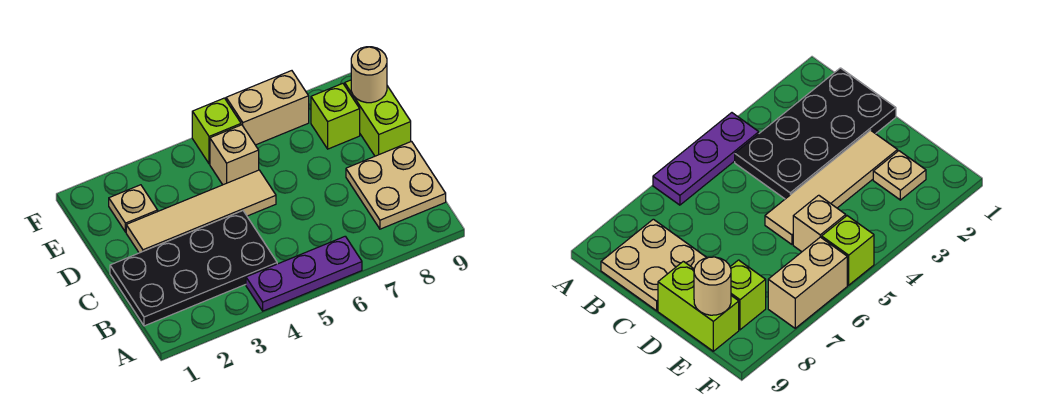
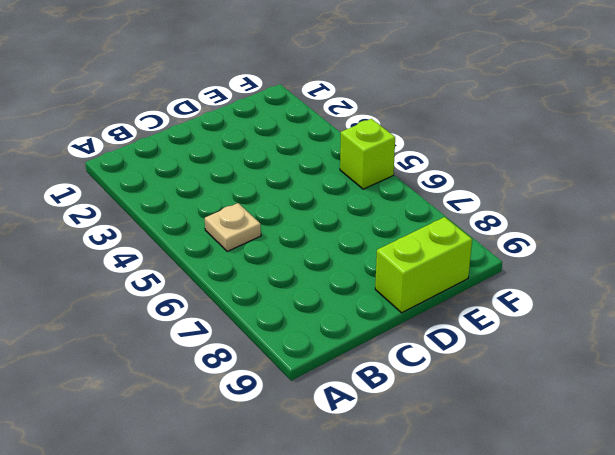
tan plate B5 level 1 -> tan plate E2 level 1
none -> purple plate A4:A6 level 1
none -> black plate B1:C4 level 1

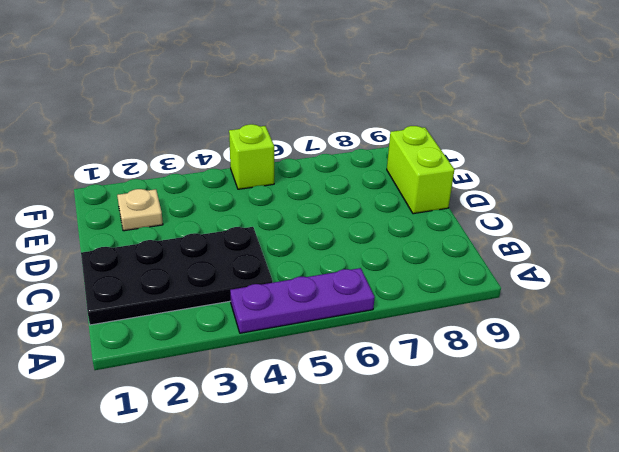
none -> tan plate B8:C9 level 1
none -> tan tile D2:D5 level 1

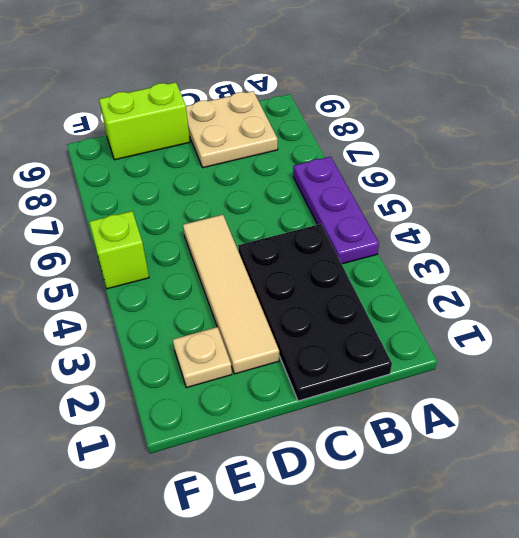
none -> tan brick E5 level 1
none -> lime brick E8 level 1

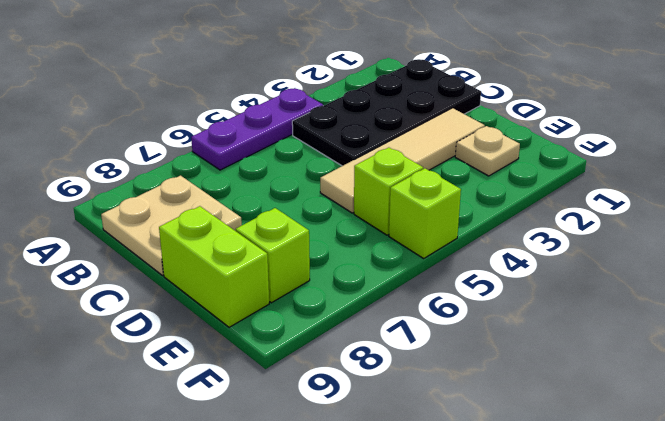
lime brick E5 level 1 -> tan brick E5 level 1
none -> tan brick F6:F7 level 1
none -> tan round brick E9 level 2

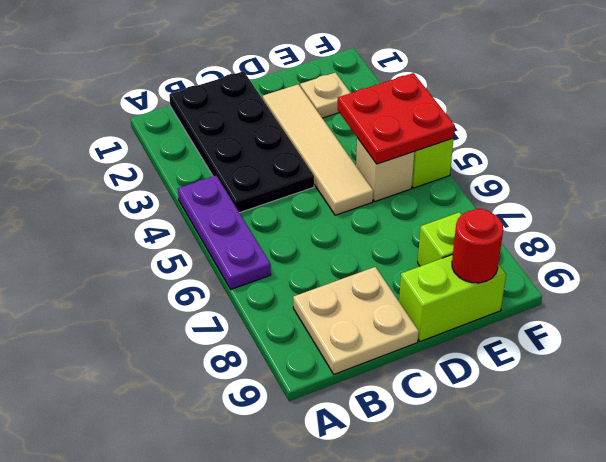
red plate E4:F5 level 2 -> none
red round brick E9 level 2 -> tan round brick E9 level 2
none -> tan brick F6:F7 level 1

